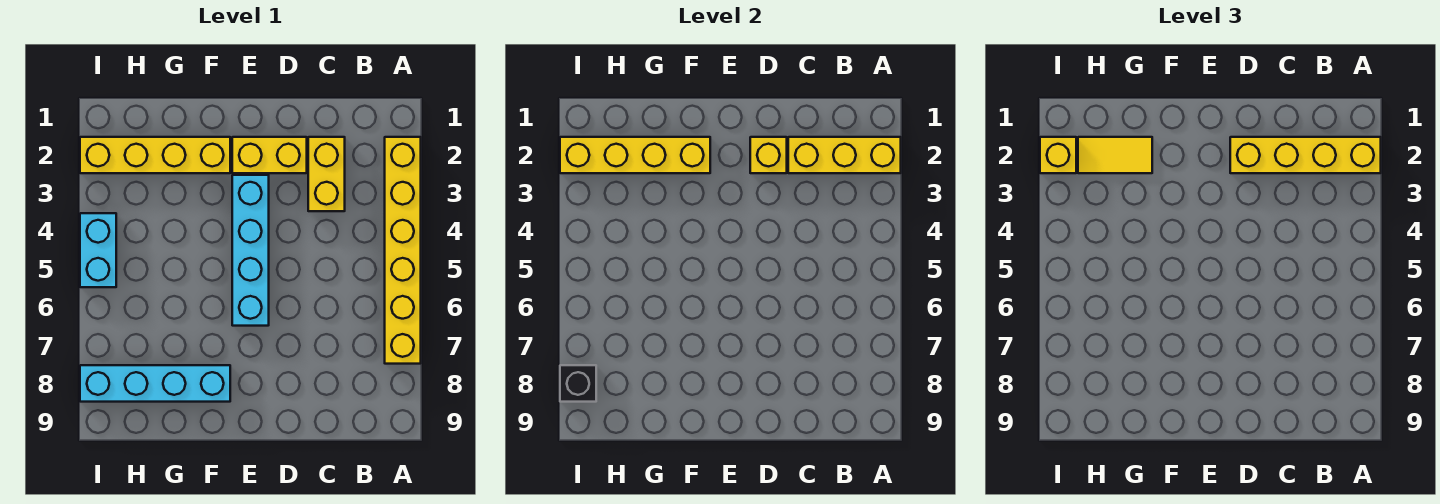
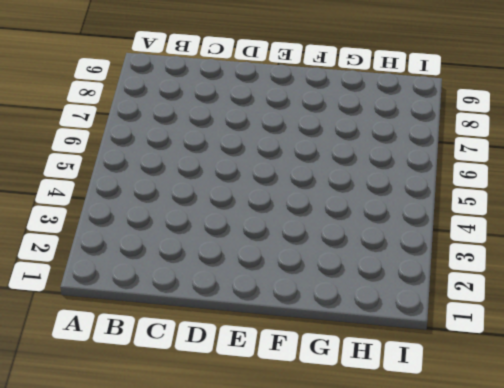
none -> yellow brick A2:A7 level 1
none -> yellow brick C2:C3 level 1
none -> yellow brick D2:E2 level 1

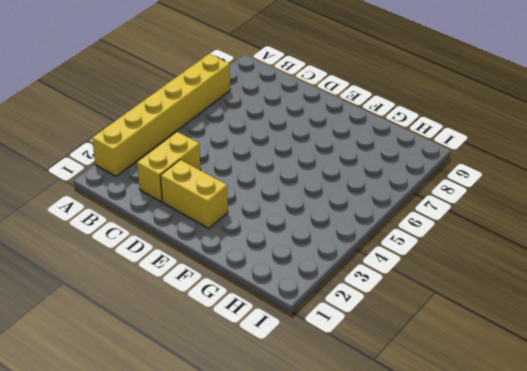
none -> cyan brick E3:E6 level 1
none -> yellow brick F2:I2 level 1
none -> cyan brick F8:I8 level 1

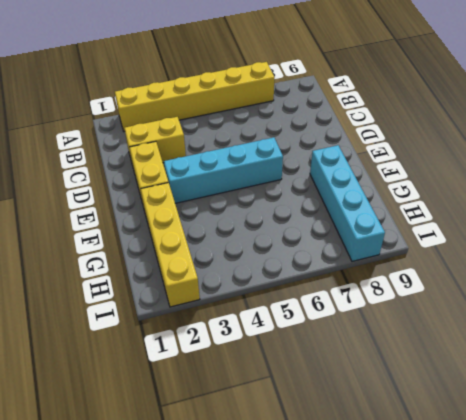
none -> cyan brick I4:I5 level 1
none -> yellow brick A2:C2 level 2
none -> yellow brick D2 level 2

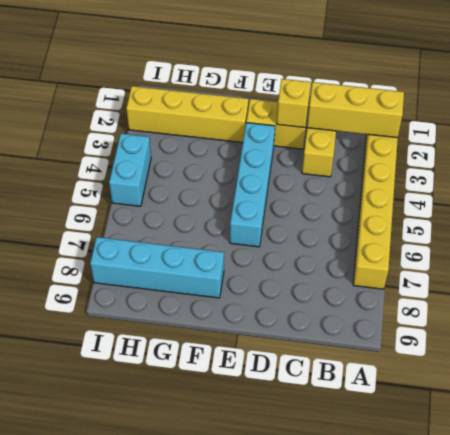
none -> yellow brick F2:I2 level 2
none -> black brick I8 level 2
none -> yellow brick A2:D2 level 3

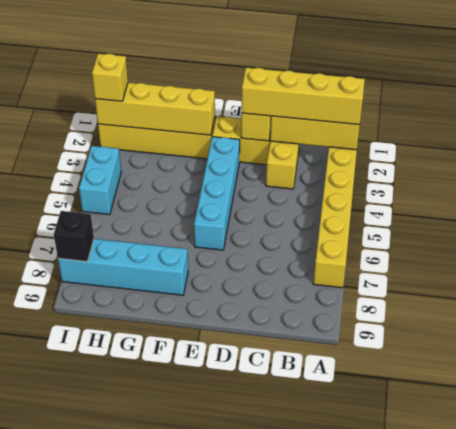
none -> yellow tile G2:H2 level 3

